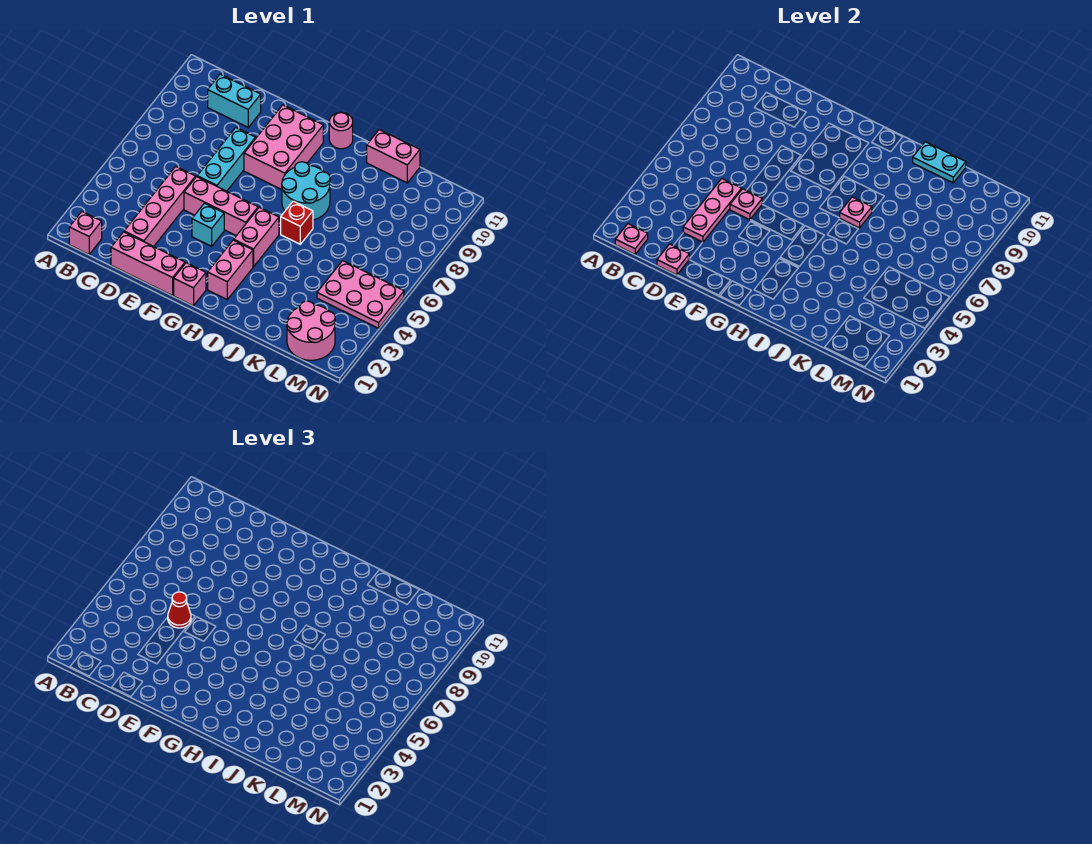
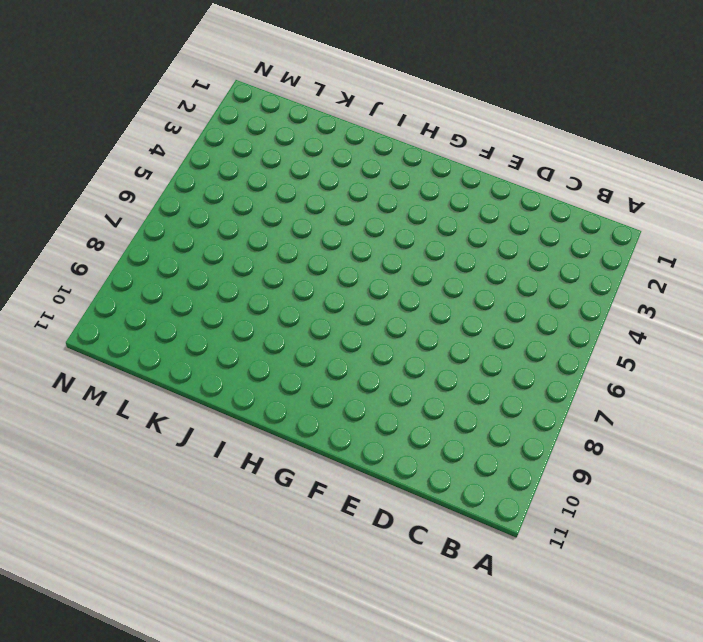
none -> pink brick B1 level 1
none -> cyan brick C10:D10 level 1
none -> pink brick D1:F1 level 1

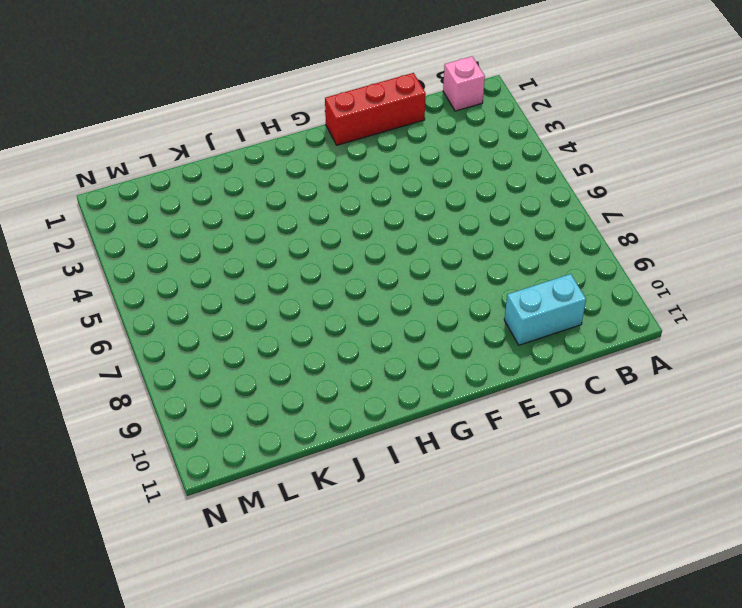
red brick D1:F1 level 1 -> pink brick D1:F1 level 1
none -> pink brick D2:D5 level 1
none -> pink brick E5:G5 level 1
none -> cyan brick E6:E8 level 1

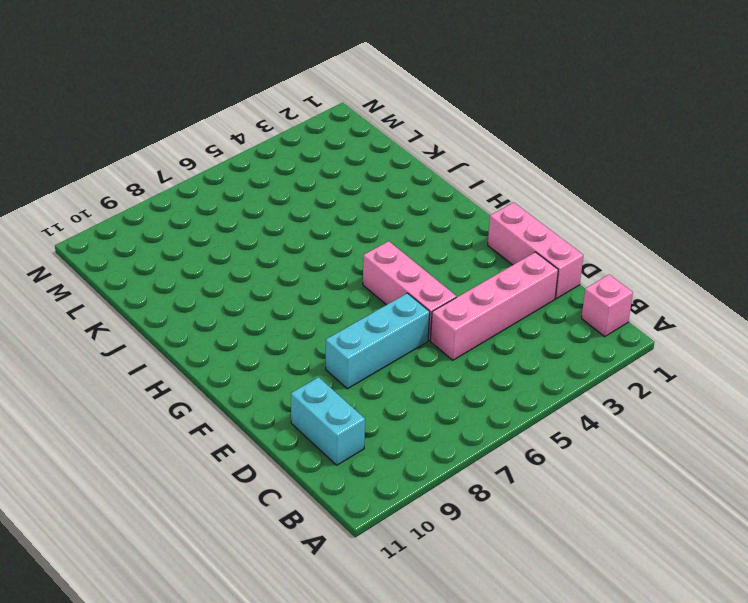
none -> cyan brick F4 level 1
none -> pink brick F8:G10 level 1
none -> pink brick G1 level 1

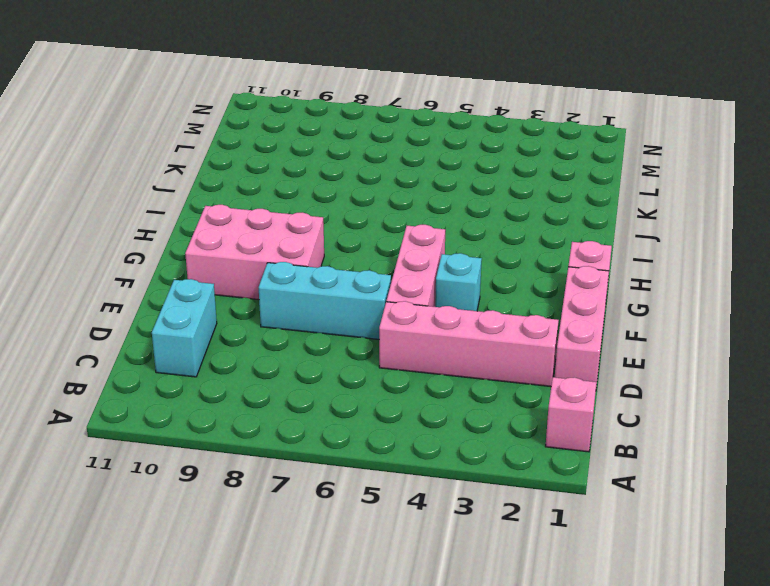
none -> pink brick H2:H3 level 1
none -> pink brick H4:H5 level 1
none -> cyan round brick H7:I8 level 1

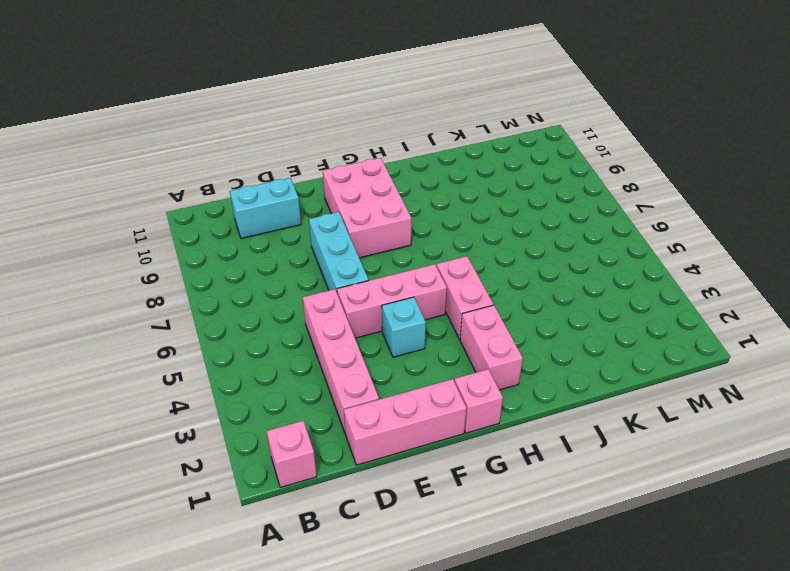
none -> cyan round brick H7:I8 level 1
none -> pink round brick H11 level 1
none -> red brick I6 level 1

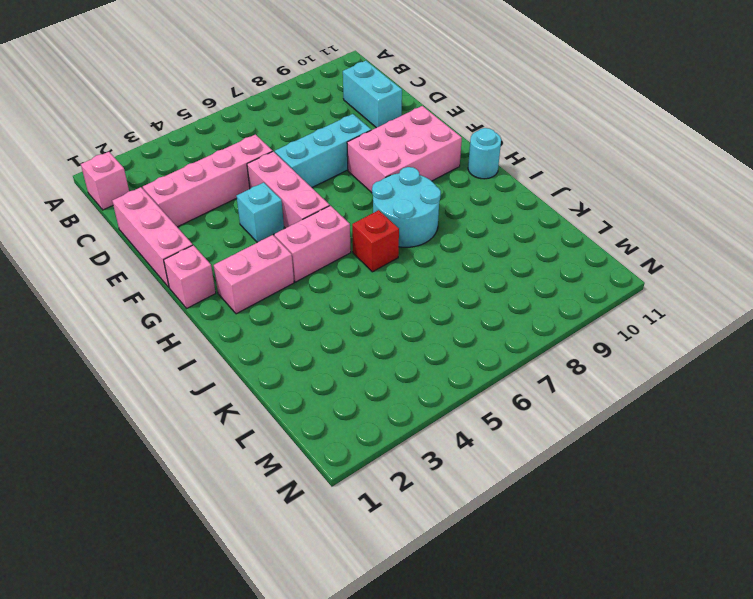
cyan round brick H11 level 1 -> pink round brick H11 level 1
none -> pink brick J11:K11 level 1
none -> pink round brick L1:M2 level 1
none -> pink plate L4:N5 level 1

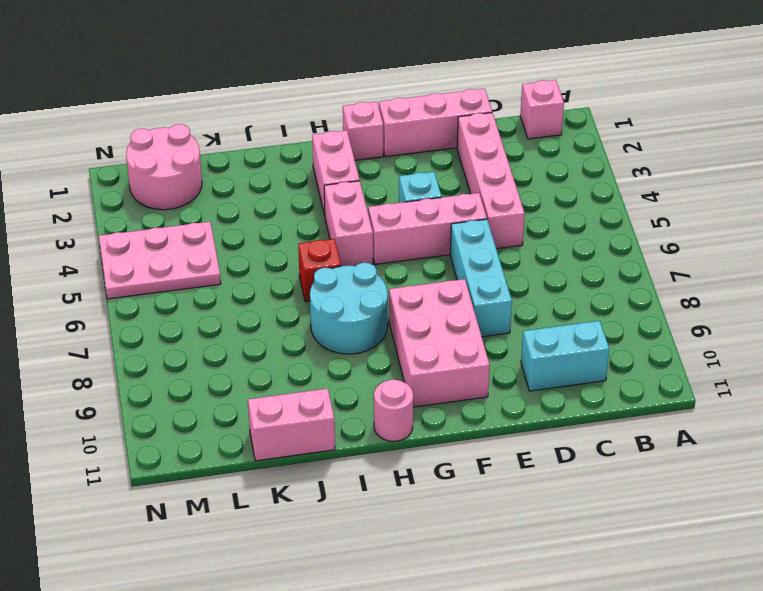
none -> pink plate B1 level 2
none -> pink plate D1 level 2
none -> pink plate D3:D5 level 2

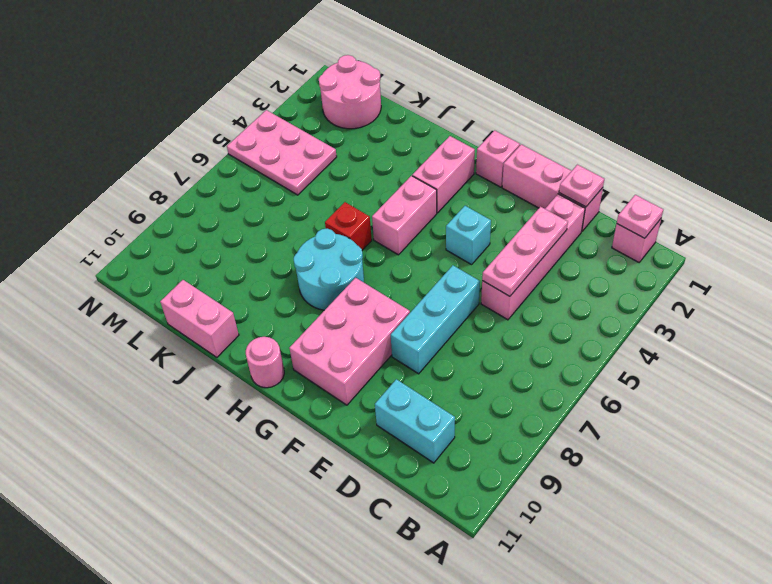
none -> pink brick E5:G5 level 1
none -> pink plate E5 level 2
none -> pink plate I7 level 2

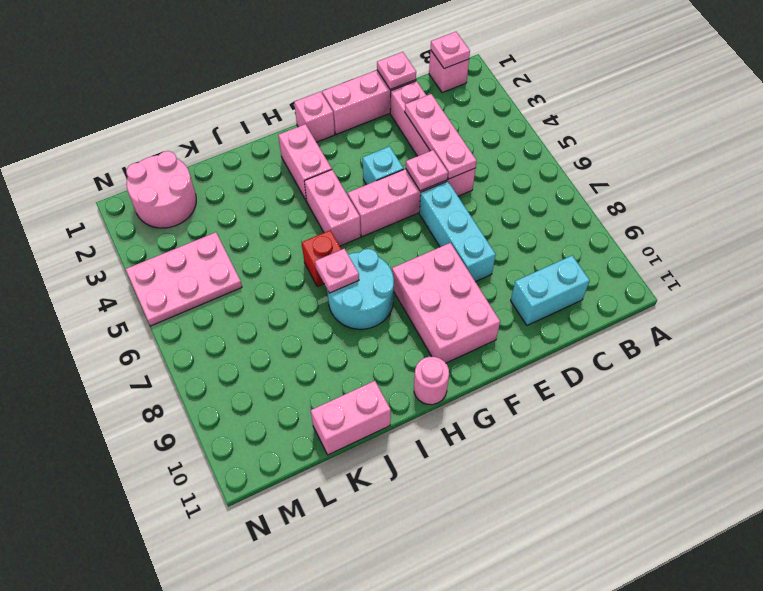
none -> cyan plate J11:K11 level 2
none -> red cone D5 level 3

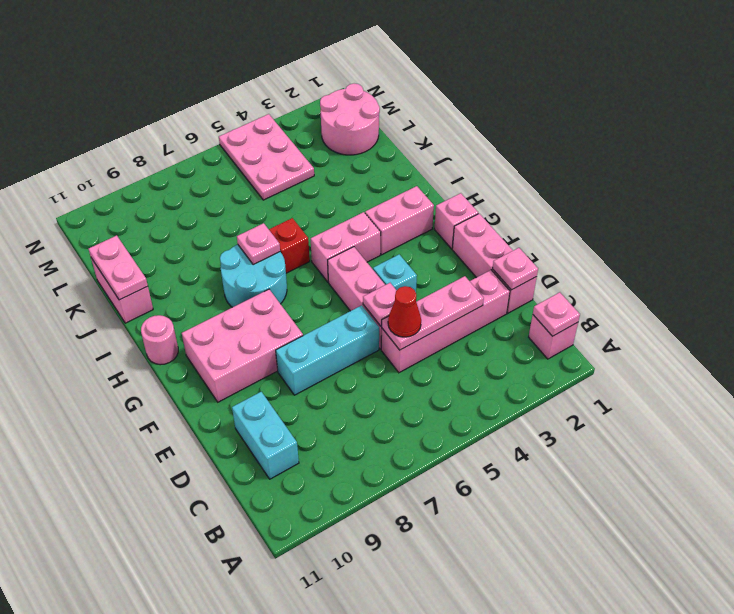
pink plate J11:K11 level 2 -> cyan plate J11:K11 level 2

